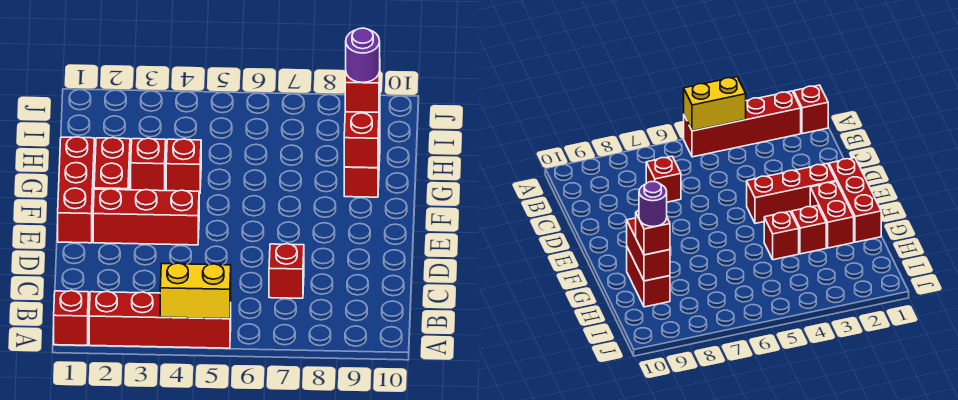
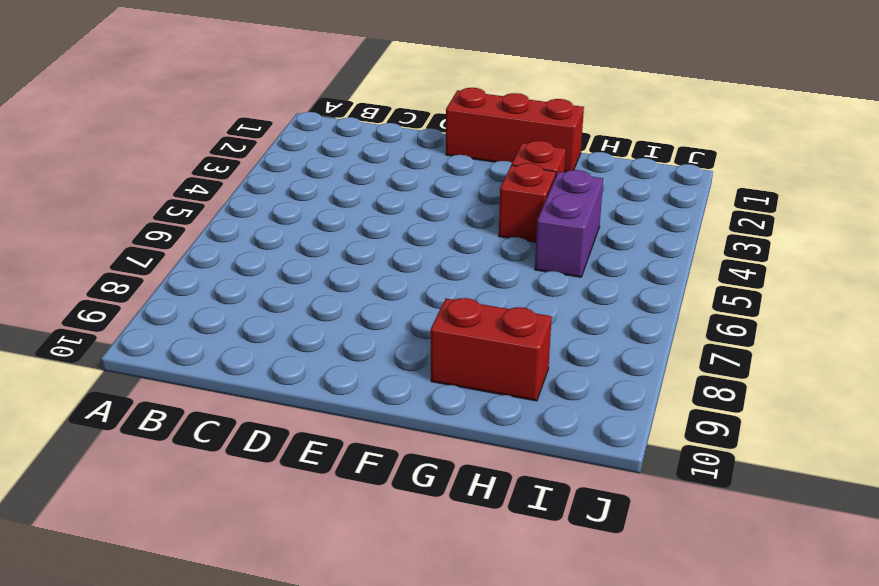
purple brick H4:H5 level 1 -> none
none -> red brick A1 level 1
none -> red brick A2:A5 level 1
none -> red brick C7 level 1

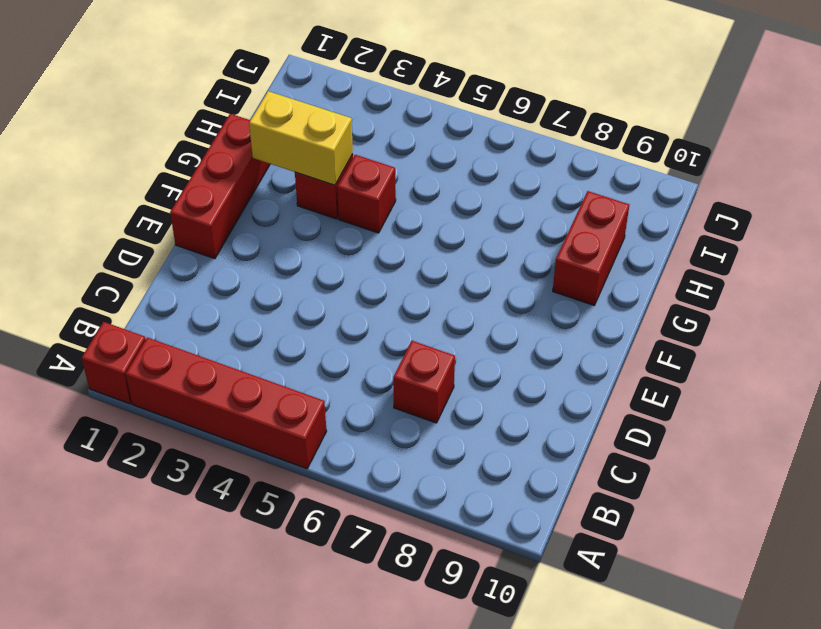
yellow brick G2:G3 level 2 -> yellow brick A4:A5 level 2
none -> red brick E2:E4 level 1
none -> red brick F2:G2 level 1
none -> red brick G9:H9 level 2

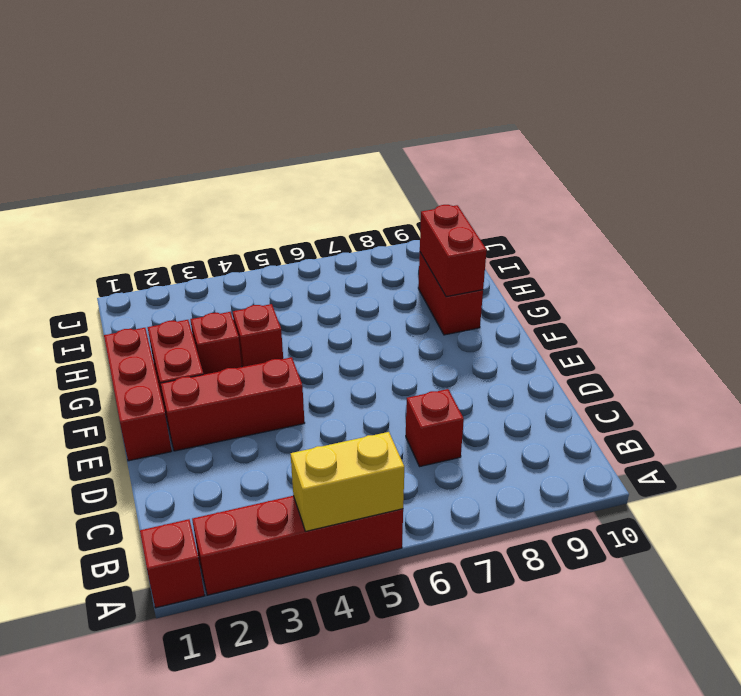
none -> red brick H9 level 3
none -> purple round brick H9 level 4

